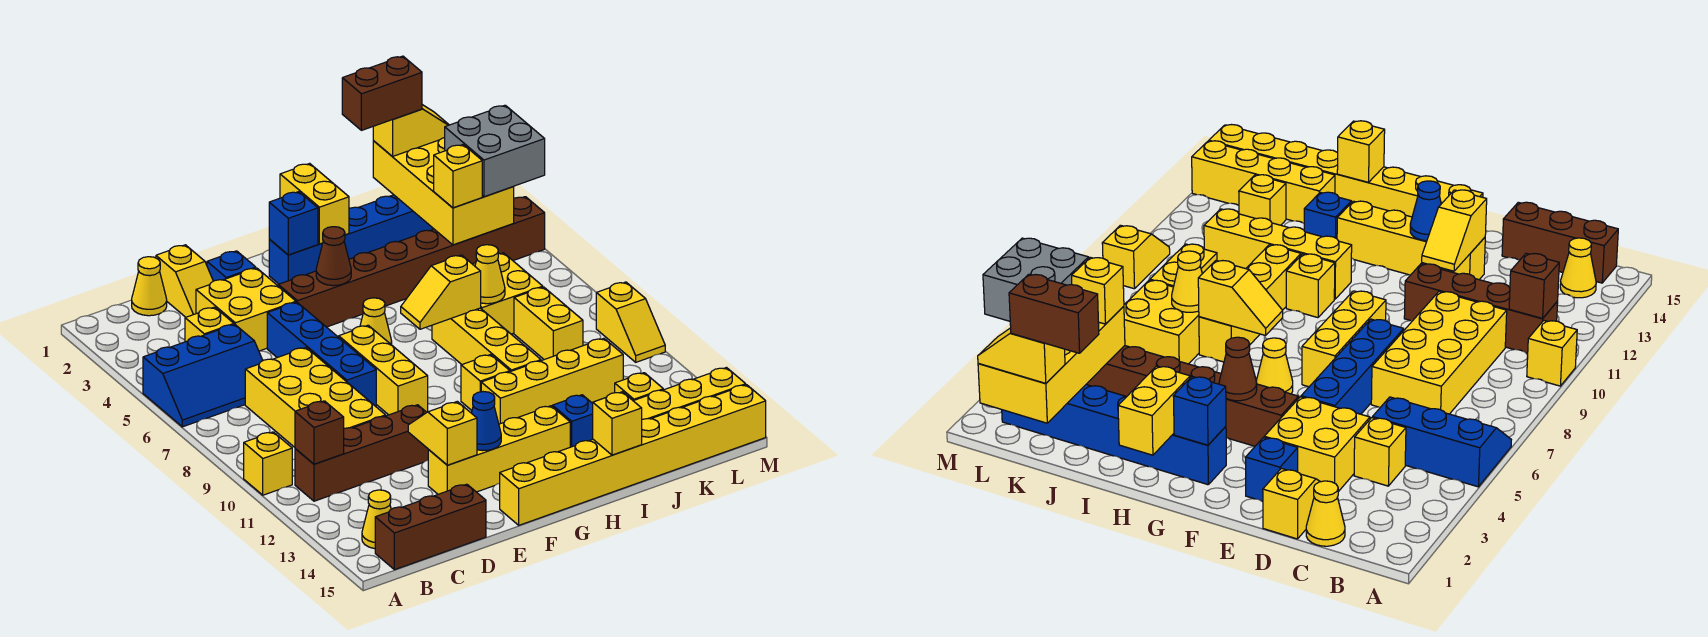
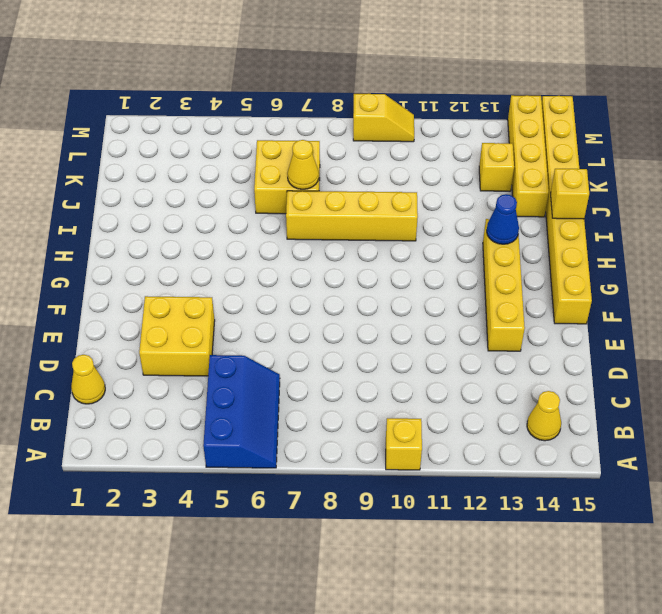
blue cone H13 level 2 -> blue cone F13 level 2
none -> brown brick B11:E11 level 1
none -> brown brick B15:D15 level 1
none -> yellow brick C4 level 1
none -> yellow brick C7:D10 level 1

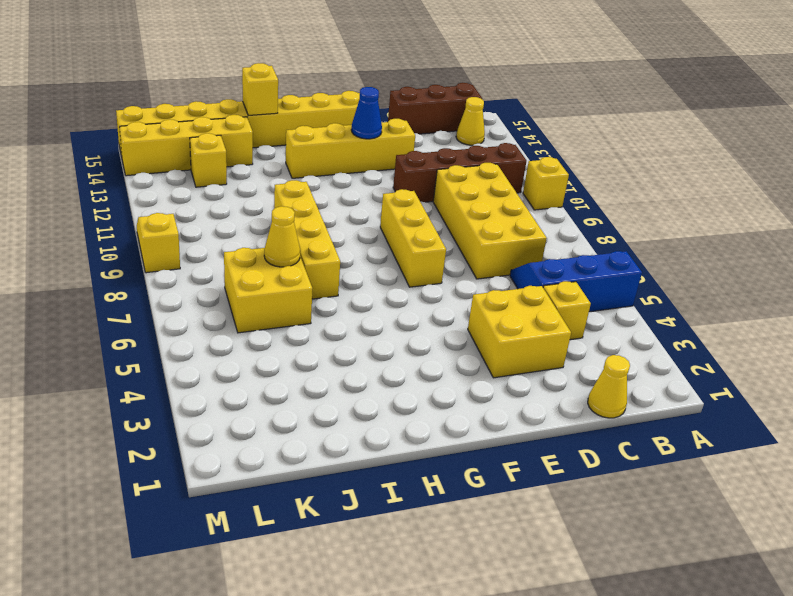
none -> yellow slope D1:D2 level 1 top 1
none -> blue brick E2 level 1
none -> blue brick E5:E8 level 1
none -> brown brick F4:M4 level 1

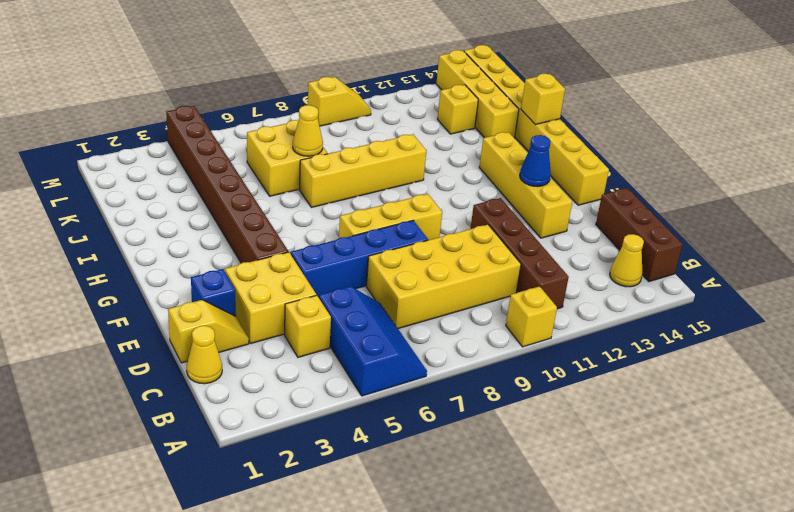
none -> blue brick G2:L2 level 1
none -> yellow cone G6 level 1
none -> yellow brick H10 level 1
none -> yellow brick H11:K11 level 1

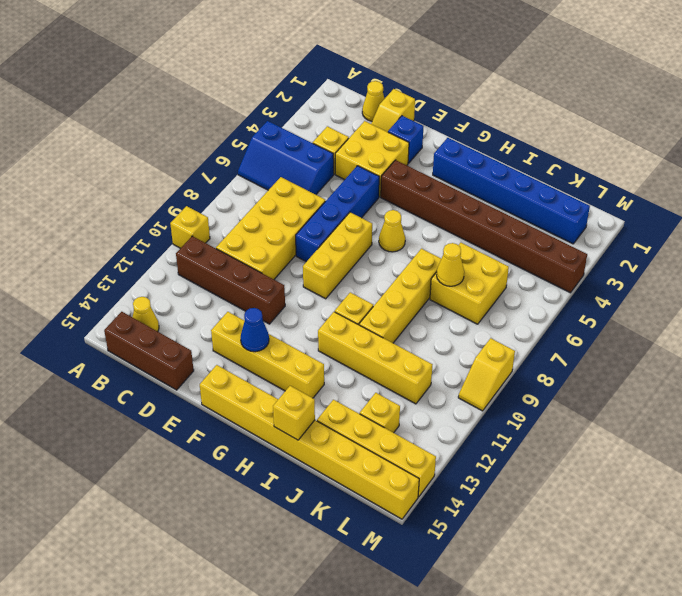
none -> blue brick I13 level 1
none -> yellow brick K8:K9 level 1
none -> brown brick B11 level 2
none -> yellow slope E12:E13 level 2 top 13

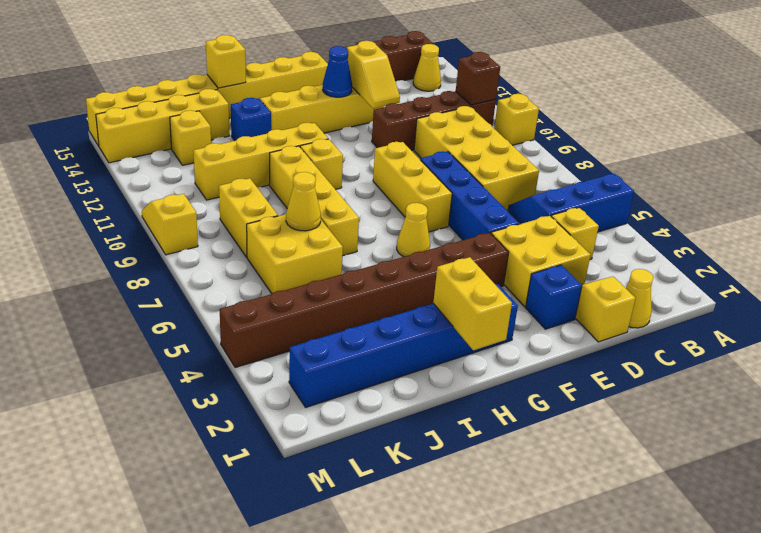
none -> blue brick G2 level 2
none -> brown cone G4 level 2
none -> yellow slope H7:I7 level 2 top I
none -> yellow brick K1:L4 level 2

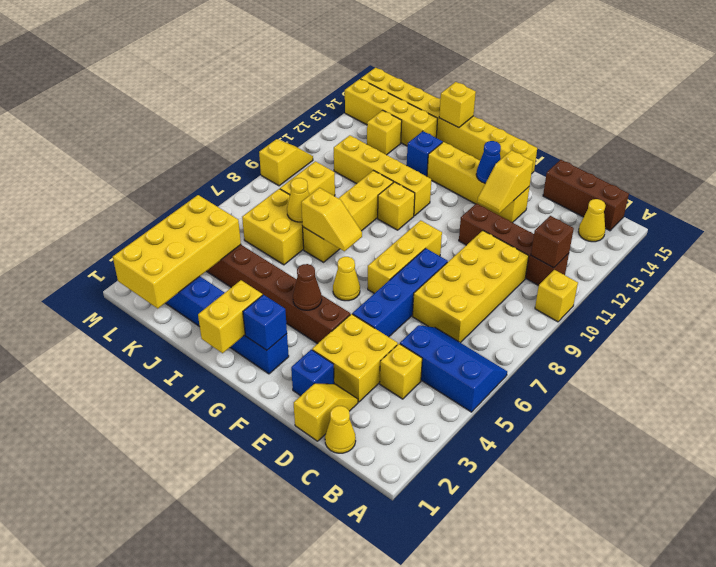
none -> yellow slope K1:L1 level 3 top K
none -> yellow brick K4 level 3
none -> grey brick L3:M4 level 3
none -> brown brick J1:K1 level 4

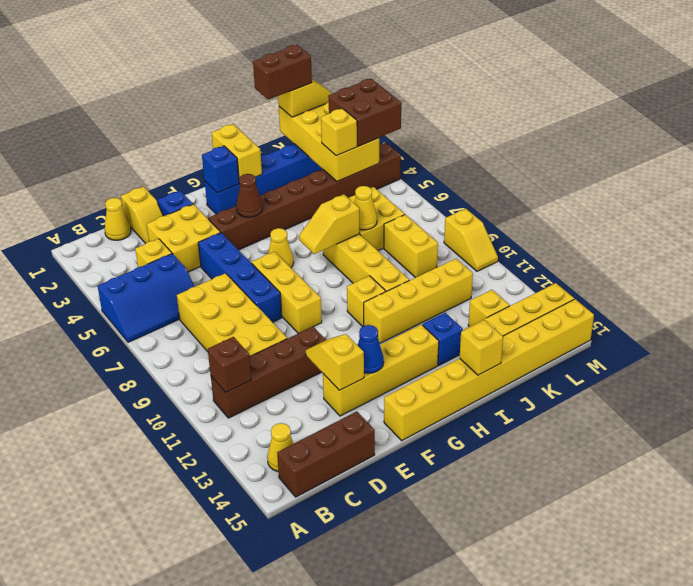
brown brick L3:M4 level 3 -> grey brick L3:M4 level 3
none -> yellow brick A10 level 1

